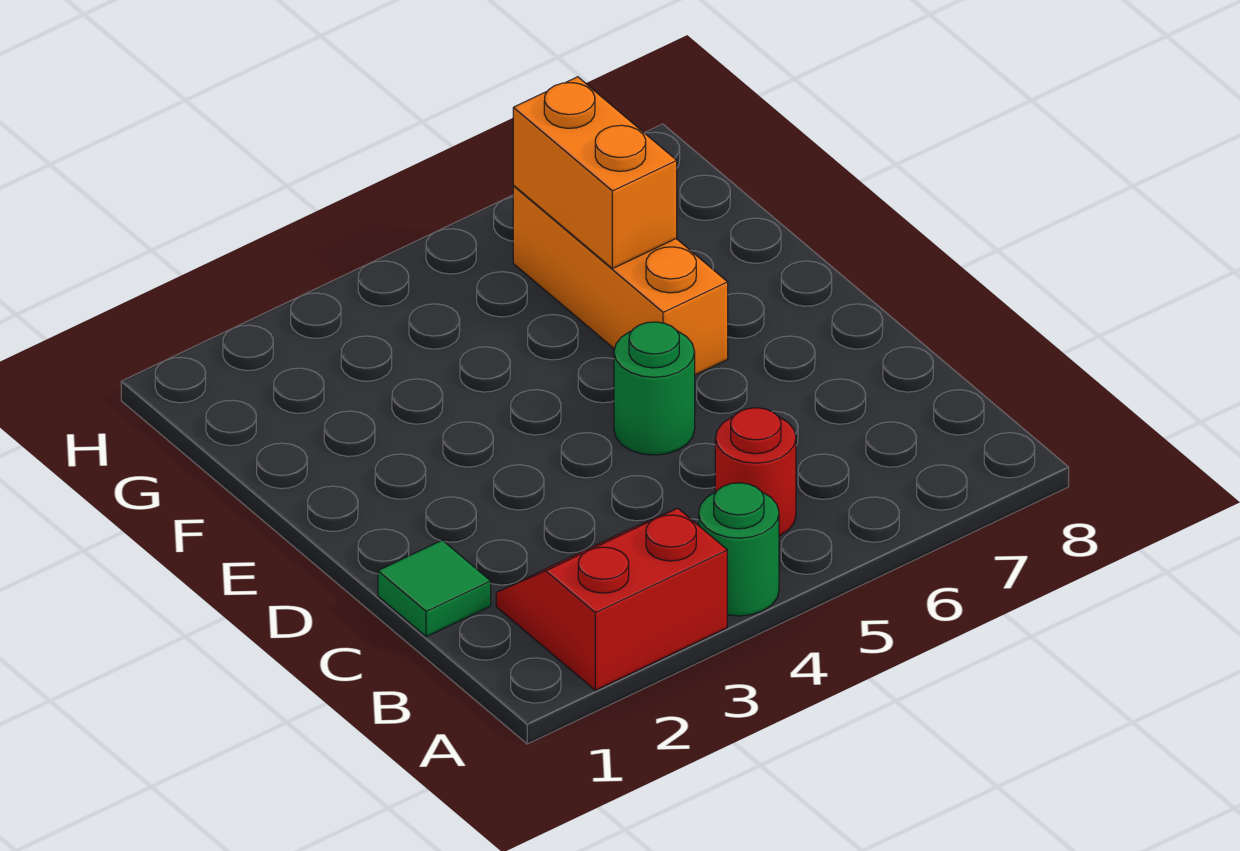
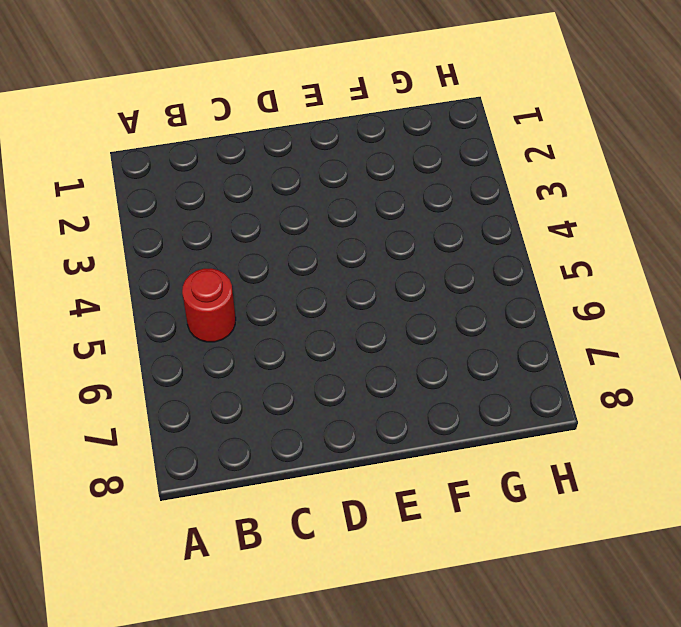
none -> red slope A2:B3 level 1 top A
none -> green round brick A4 level 1

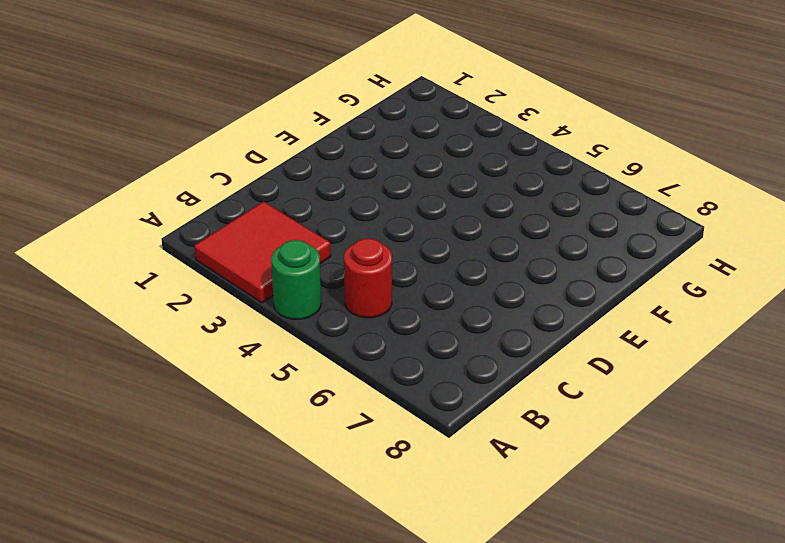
red tile A2:B3 level 1 -> red slope A2:B3 level 1 top A
none -> green tile C1 level 1
none -> green round brick D5 level 1

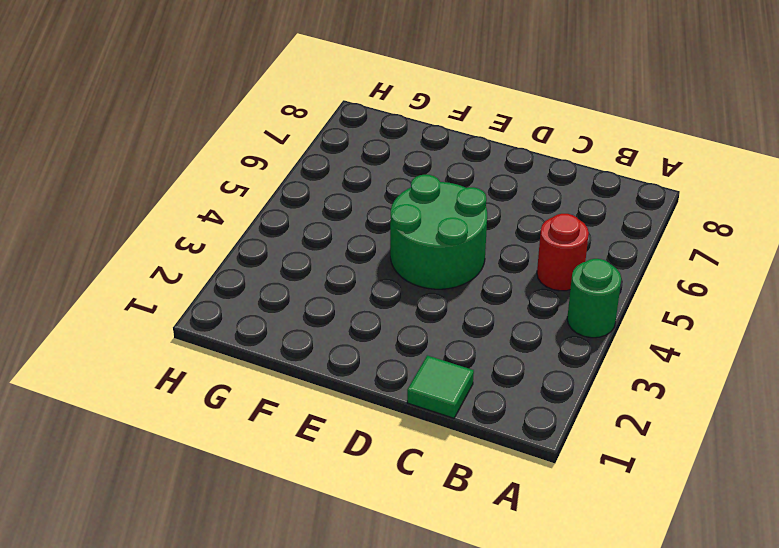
green round brick D4:E5 level 1 -> green round brick D5 level 1
none -> red slope A2:B3 level 1 top A
none -> orange brick E6:G6 level 1

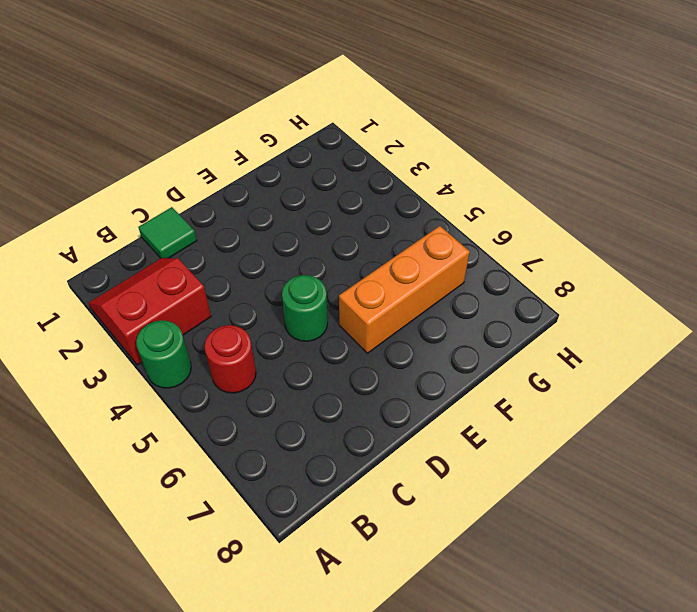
red slope A2:B3 level 1 top 3 -> red slope A2:B3 level 1 top A
none -> orange brick F6:G6 level 2

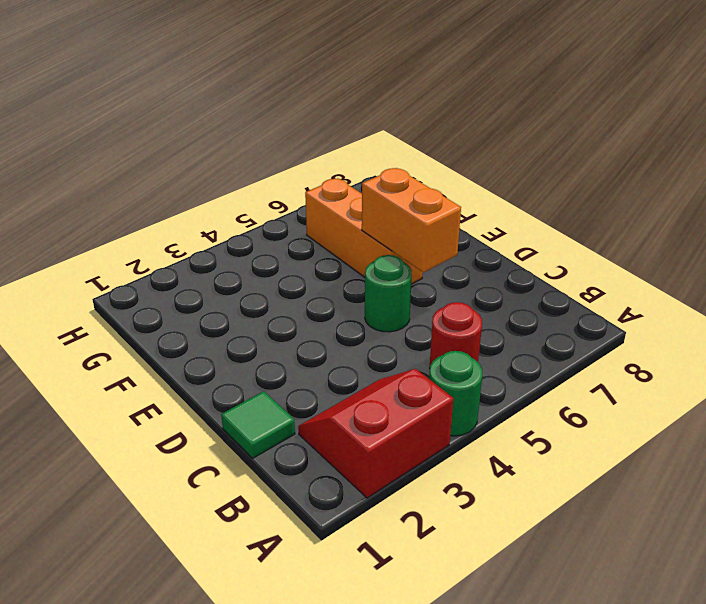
orange brick D6:E6 level 2 -> orange brick F6:G6 level 2

